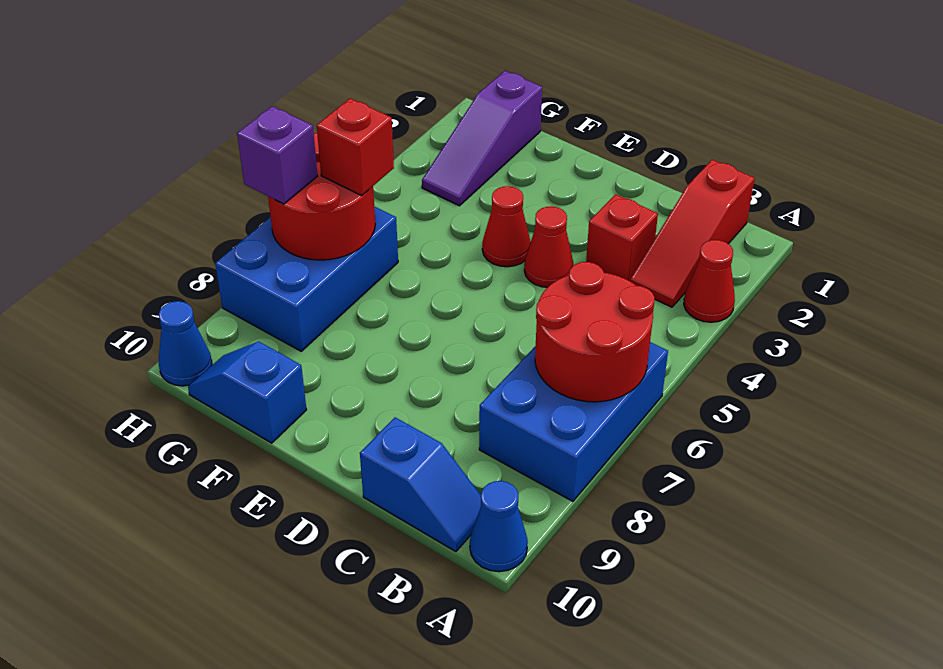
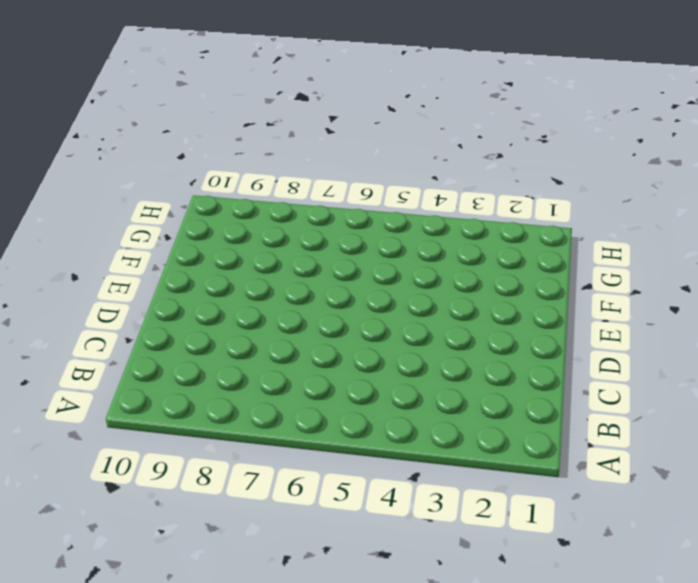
none -> red cone A3 level 1
none -> blue brick A6:B8 level 1
none -> blue cone A10 level 1

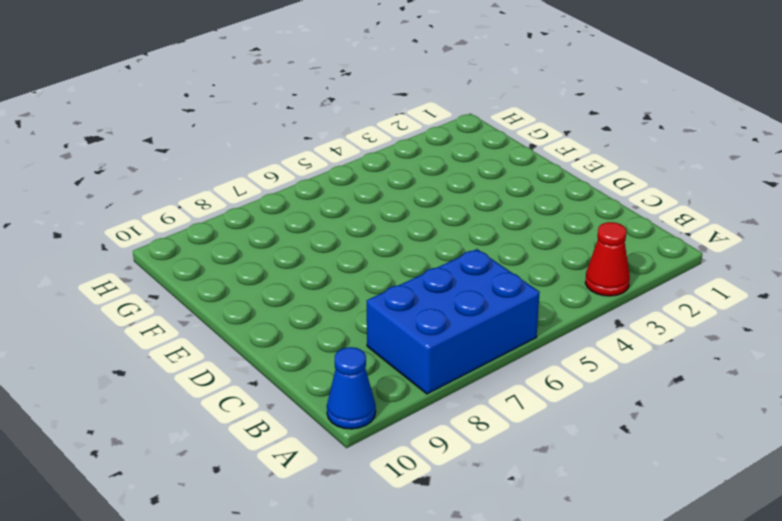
none -> red slope B1:B3 level 1 top 1
none -> blue slope B10:C10 level 1 top C
none -> red brick C3 level 1

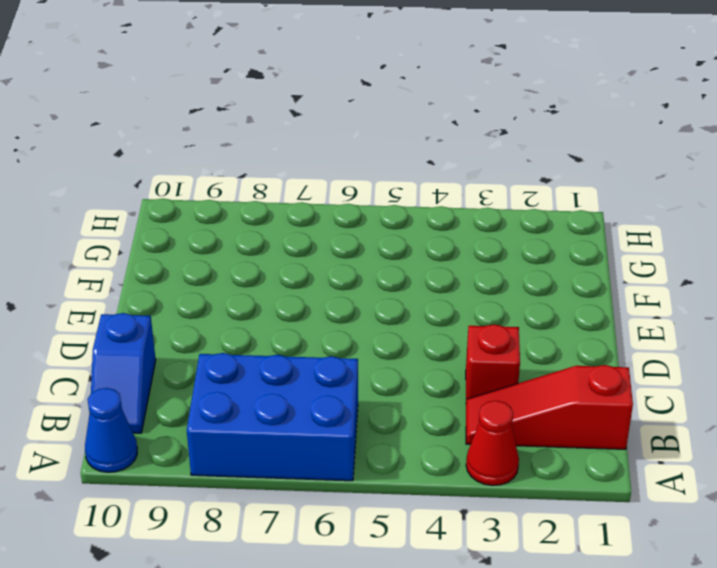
none -> red cone D4 level 1
none -> red cone E4 level 1
none -> blue slope F10:G10 level 1 top F

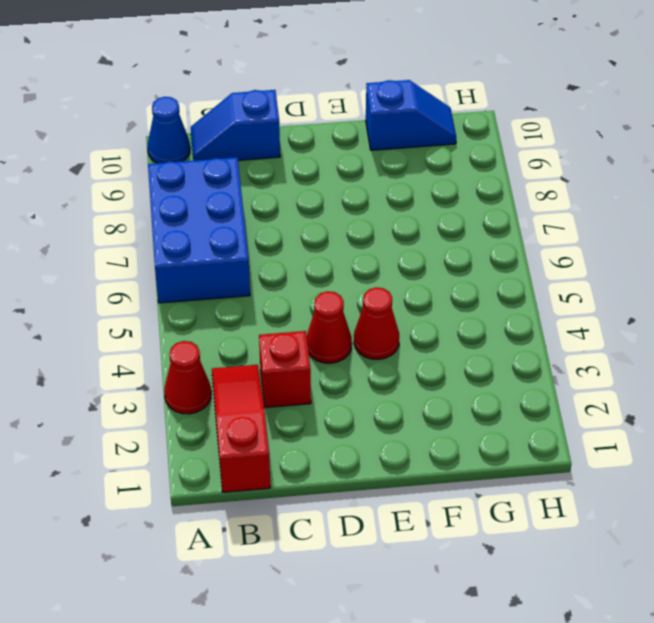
none -> purple slope G1:G3 level 1 top 1
none -> blue brick G6:H8 level 1
none -> blue cone H10 level 1

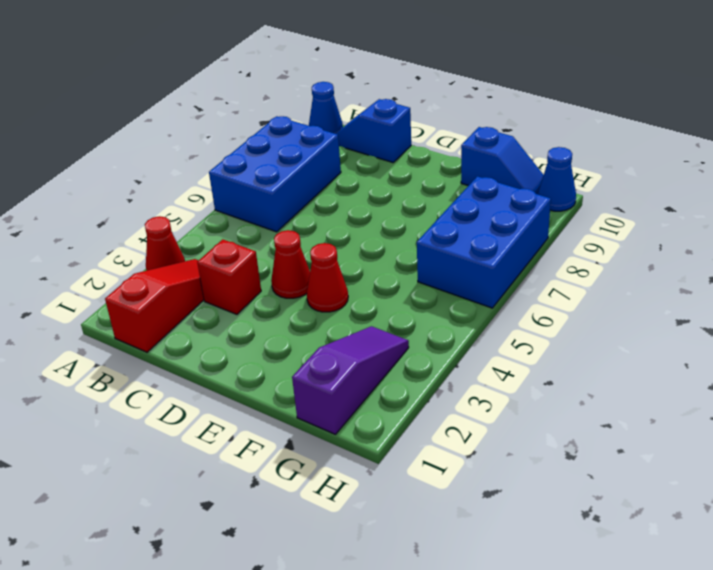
none -> red round brick A6:B7 level 2
none -> red round brick G6:H7 level 2
none -> red brick G6 level 3

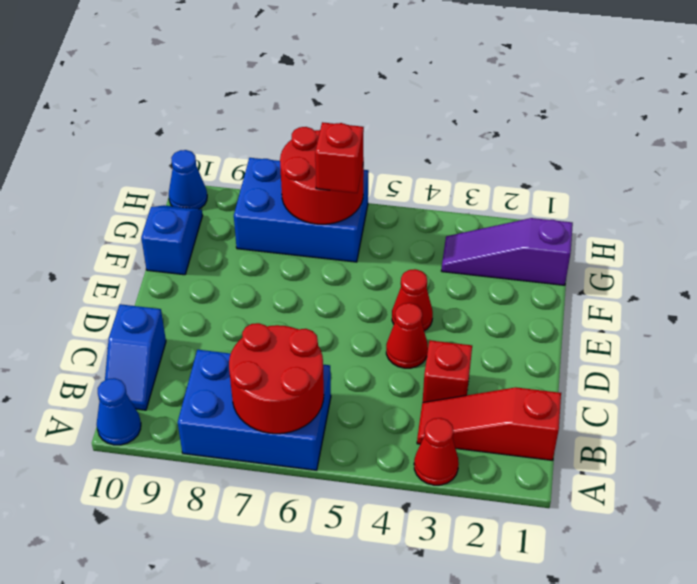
none -> purple brick H7 level 3

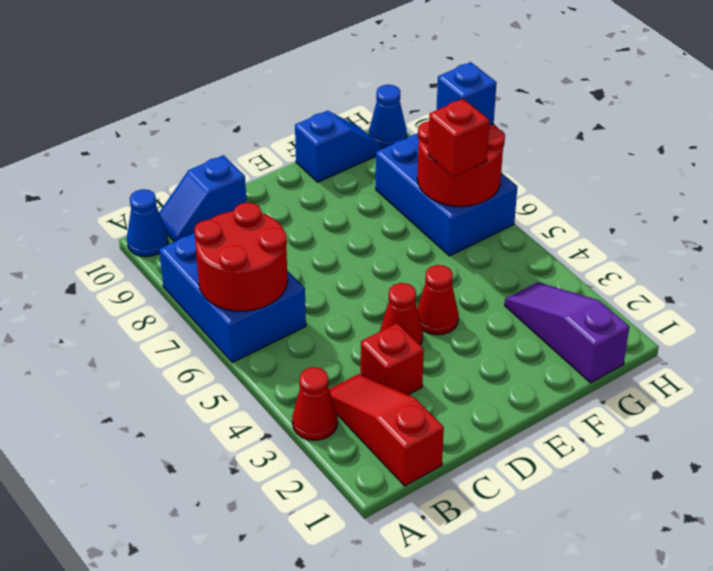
blue brick H7 level 3 -> purple brick H7 level 3

